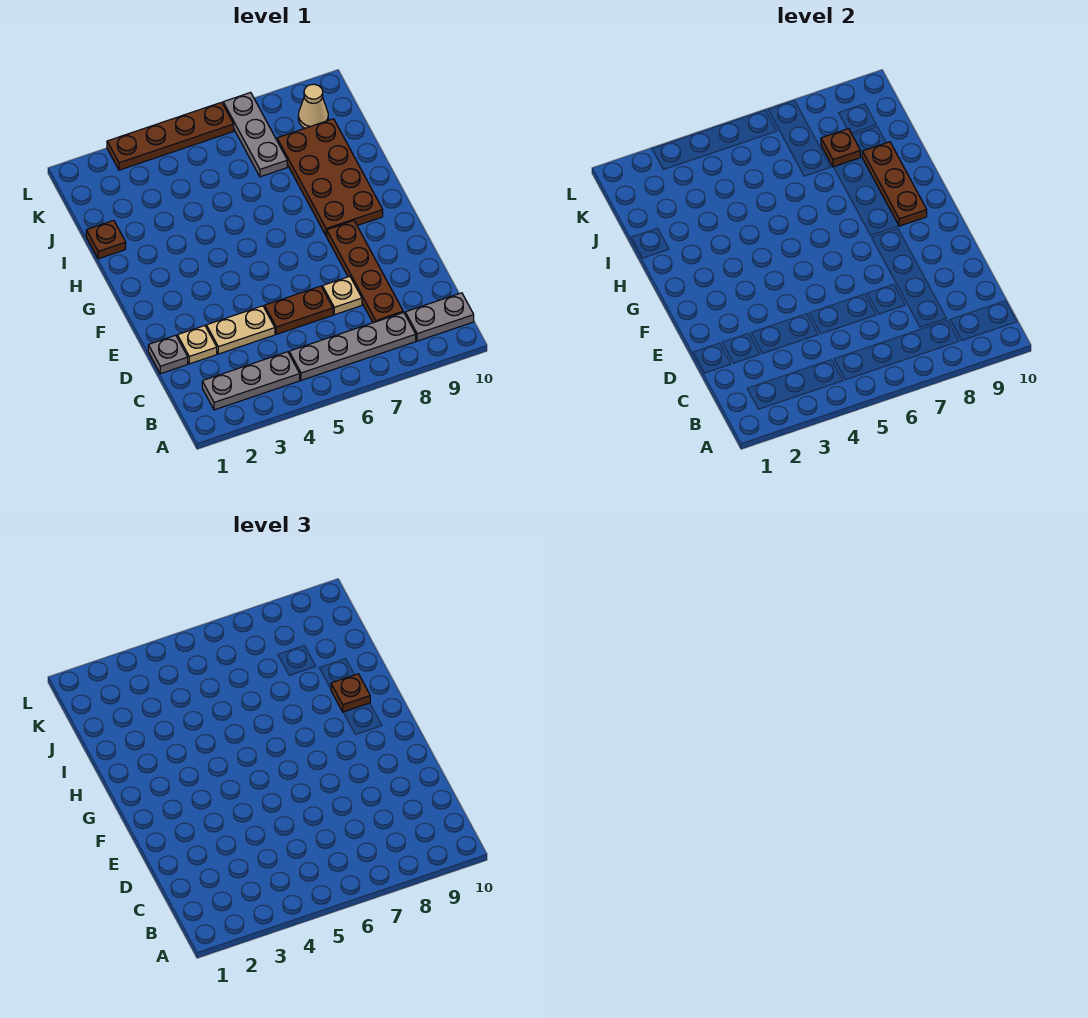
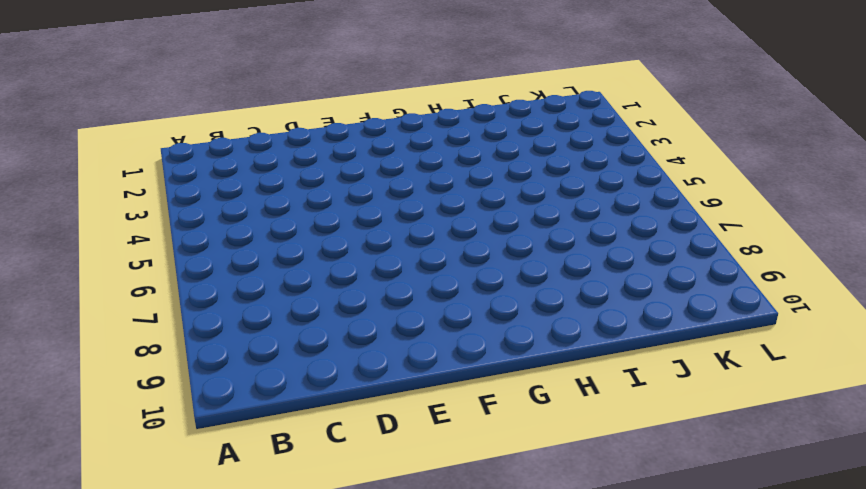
none -> grey plate B2:B4 level 1
none -> grey plate B5:B8 level 1
none -> grey plate B9:B10 level 1

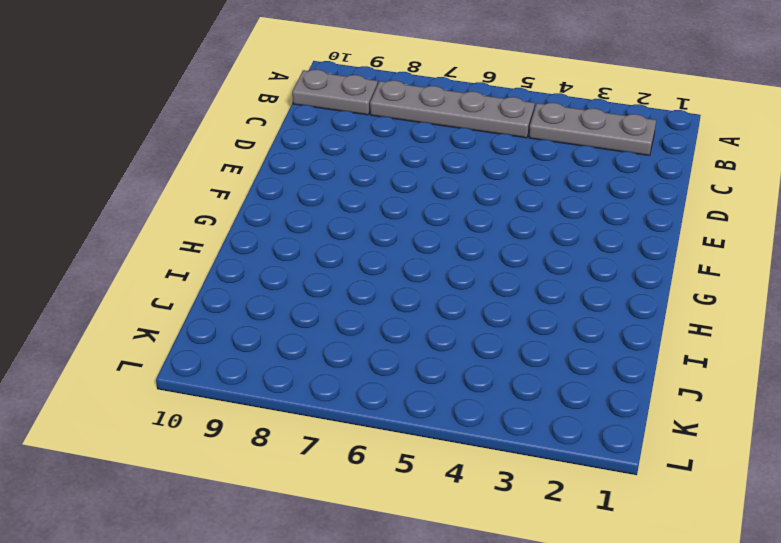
none -> brown plate C8:F8 level 1
none -> grey plate D1 level 1
none -> tan plate D2 level 1

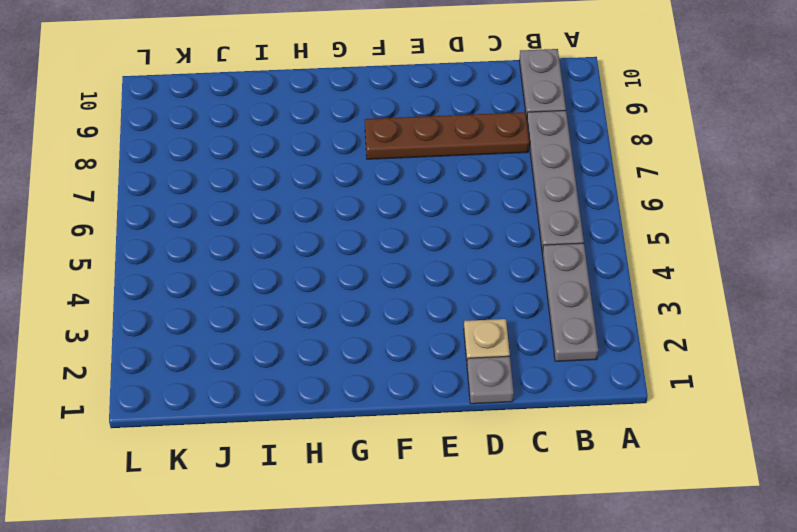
none -> tan plate D3:D4 level 1
none -> brown plate D5:D6 level 1
none -> tan plate D7 level 1

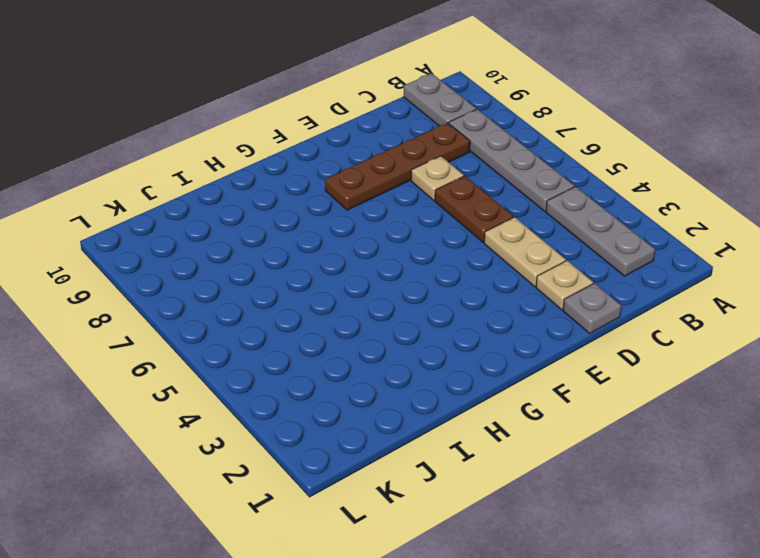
none -> brown plate G8:J9 level 1
none -> brown plate I1 level 1
none -> grey plate J7:L7 level 1

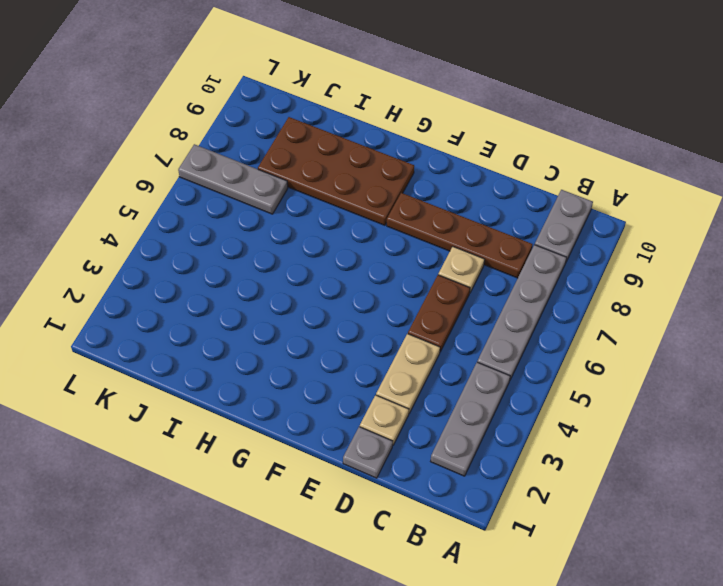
none -> brown plate I1 level 1
none -> tan cone K9 level 1
none -> brown plate L3:L6 level 1

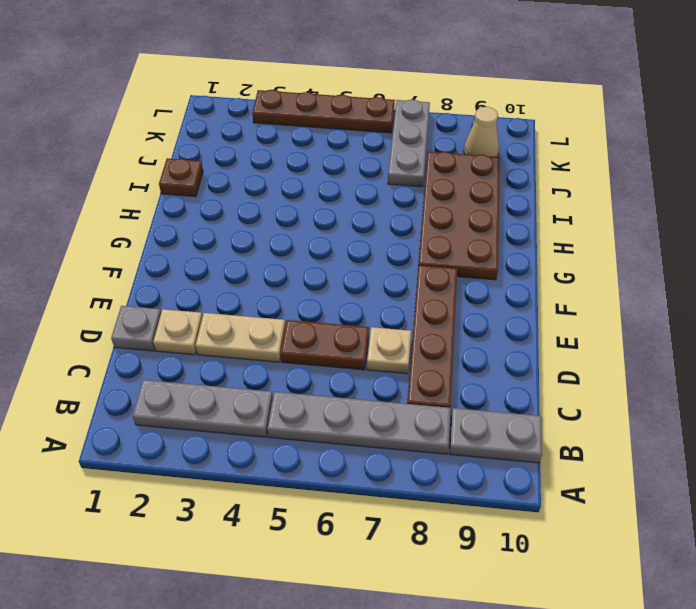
none -> brown plate G9:I9 level 2
none -> brown plate J8 level 2
none -> brown plate H9 level 3

